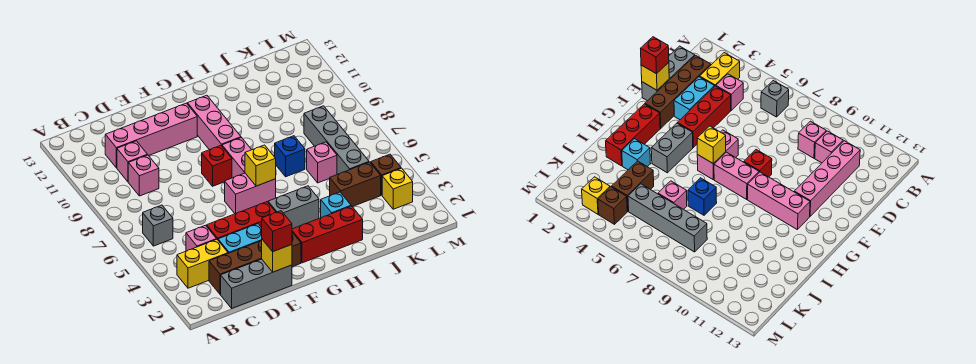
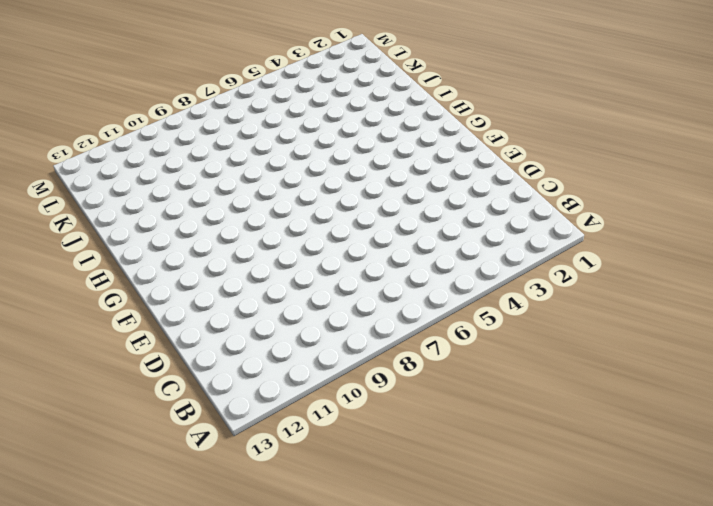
none -> yellow brick B3:C3 level 1
none -> grey brick B6 level 1
none -> grey brick C1:E1 level 1

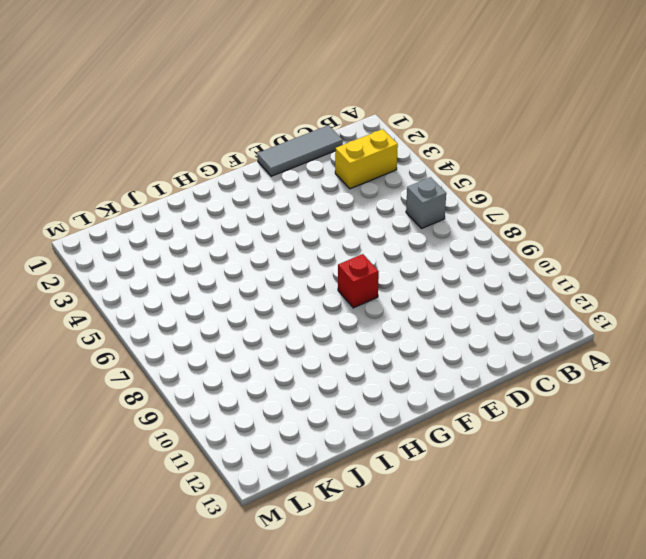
grey tile C1:E1 level 1 -> grey brick C1:E1 level 1
none -> brown brick C2:F2 level 1
none -> pink brick C4 level 1
none -> pink brick C9 level 1

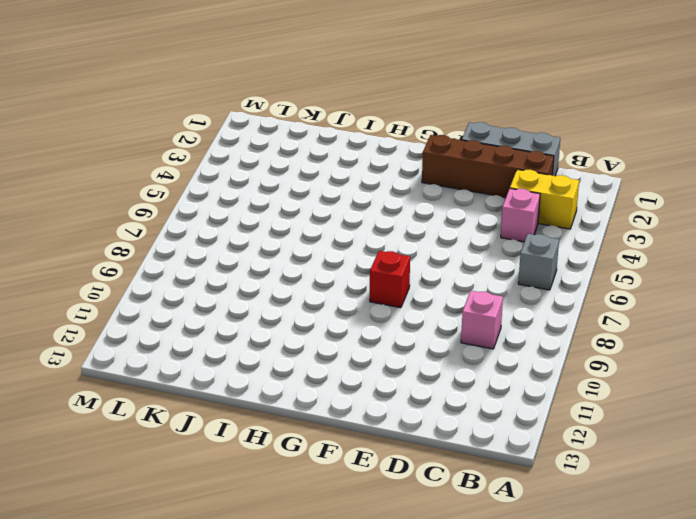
none -> pink brick C10 level 1
none -> pink brick C11:F11 level 1
none -> cyan brick D3:E3 level 1

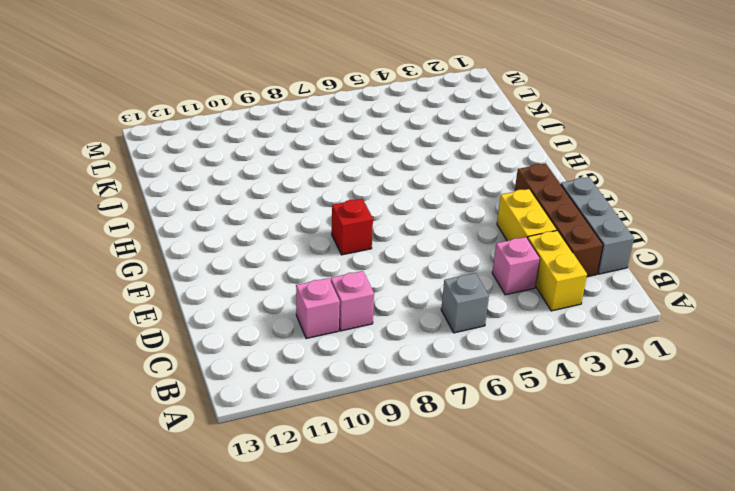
yellow brick D3:E3 level 1 -> cyan brick D3:E3 level 1
none -> pink brick C11:F11 level 1
none -> red brick D4:F4 level 1
none -> pink brick F6:G6 level 1

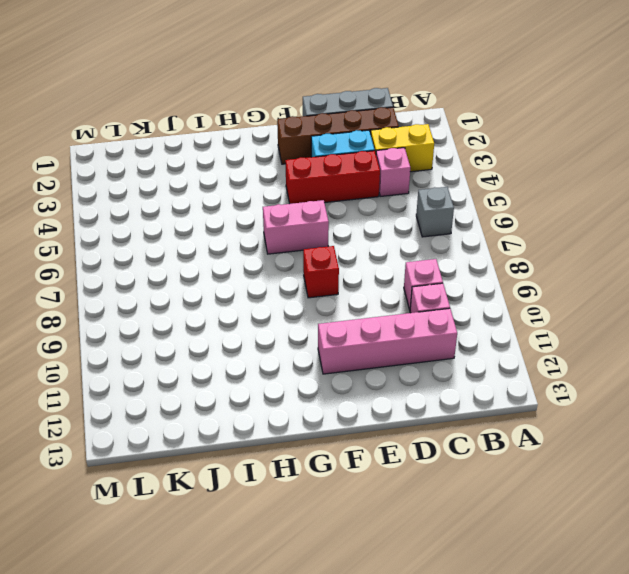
none -> red brick G2:I2 level 1
none -> grey brick G4:H4 level 1
none -> pink brick G7:G8 level 1

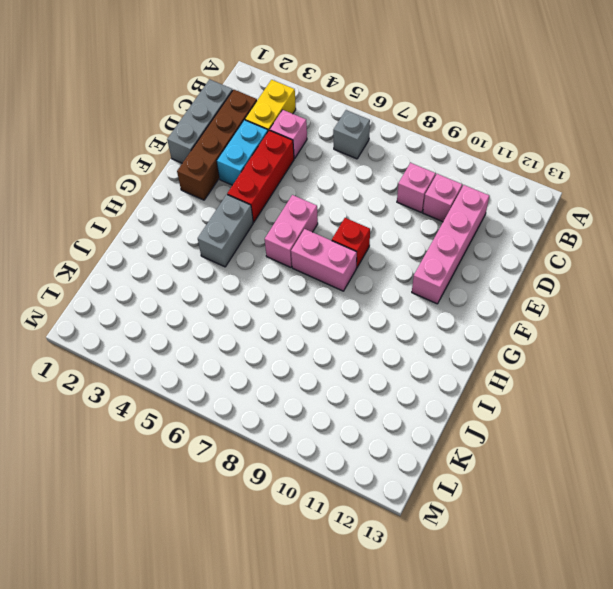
none -> red brick G2:I2 level 1
none -> pink brick G9:G11 level 1
none -> cyan brick I3 level 1

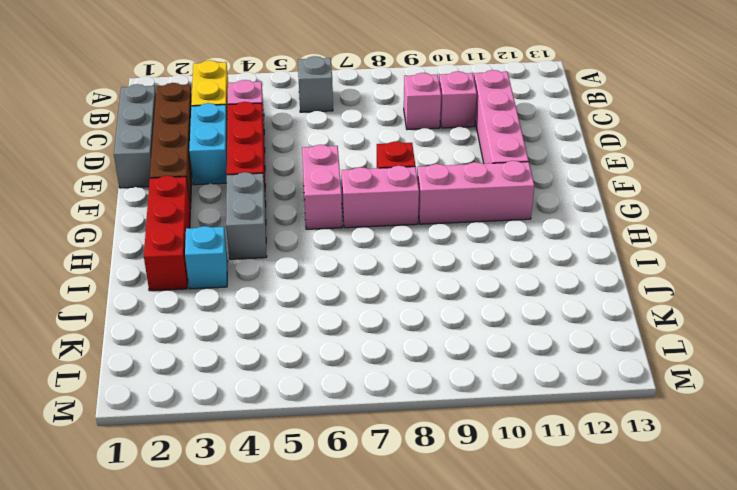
none -> blue brick I7 level 1
none -> brown brick J4:K4 level 1
none -> pink brick J6 level 1

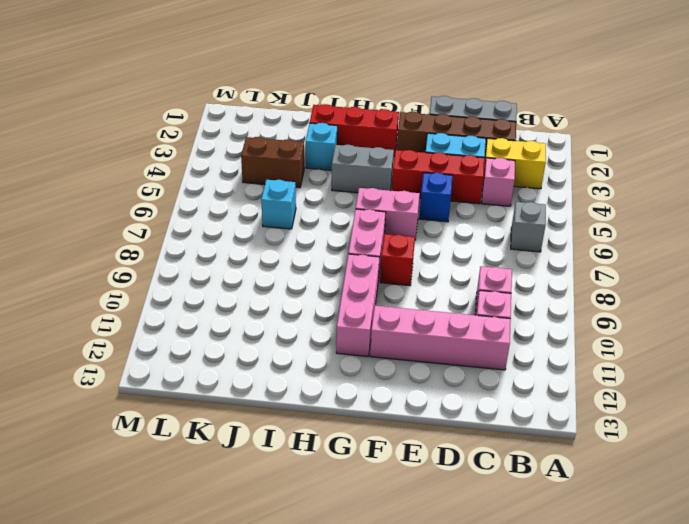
blue brick E5 level 1 -> blue brick I7 level 1
cyan brick J6 level 1 -> pink brick J6 level 1
none -> grey brick K5:K8 level 1
none -> yellow brick L3 level 1
none -> brown brick L4 level 1

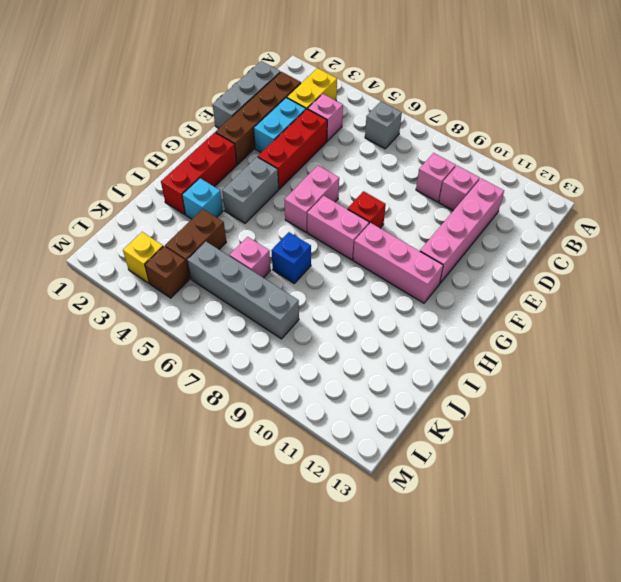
none -> yellow brick E1 level 2
none -> yellow brick G6 level 2
none -> red brick E1 level 3

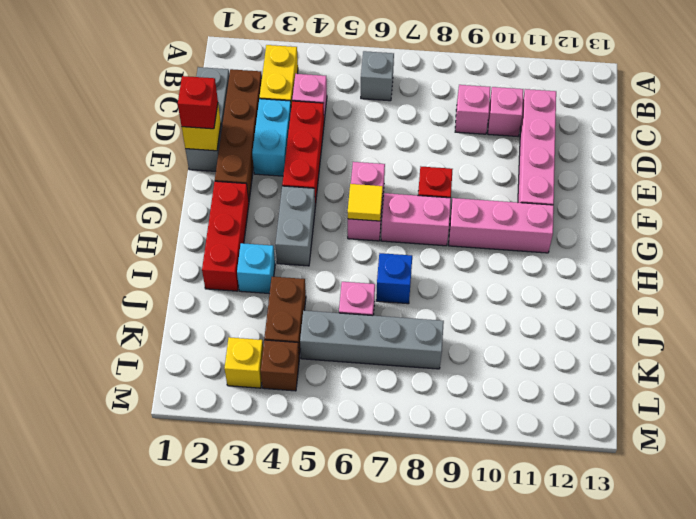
yellow tile G6 level 2 -> yellow brick G6 level 2

